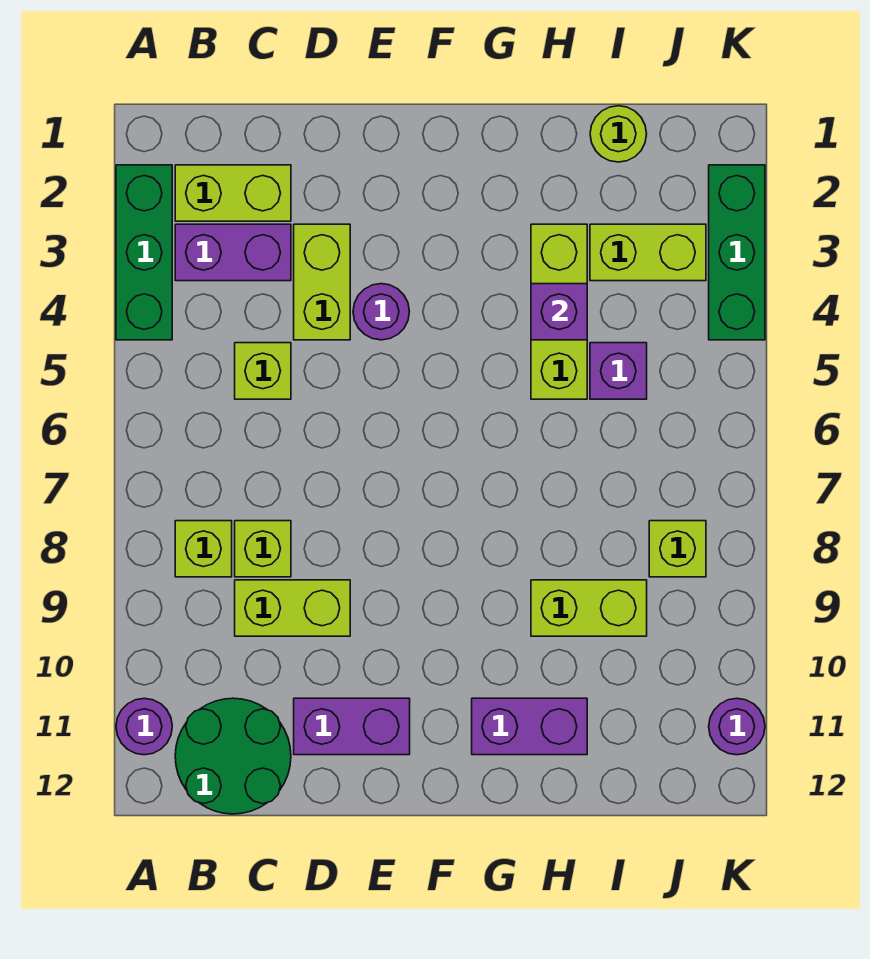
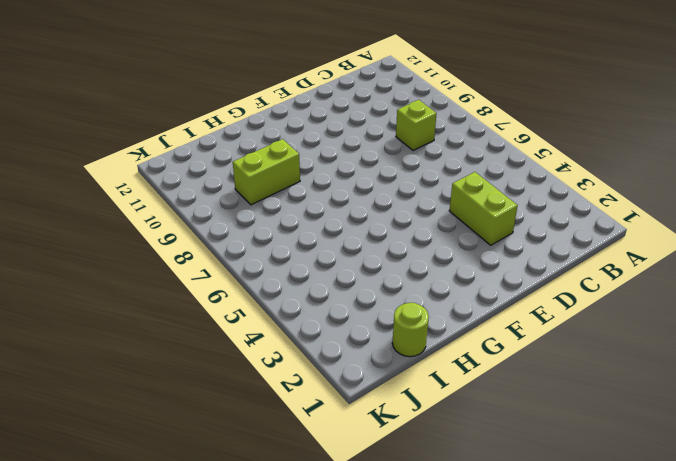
none -> green brick A2:A4 level 1
none -> purple round brick A11 level 1
none -> lime brick B2:C2 level 1

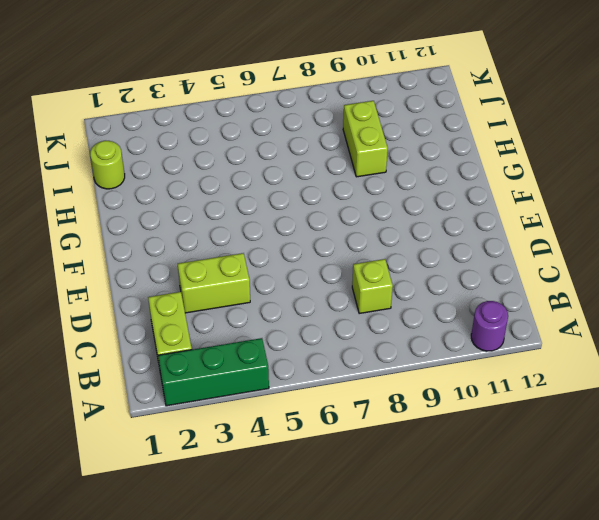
none -> purple brick B3:C3 level 1
none -> lime brick B8 level 1
none -> green round brick B11:C12 level 1

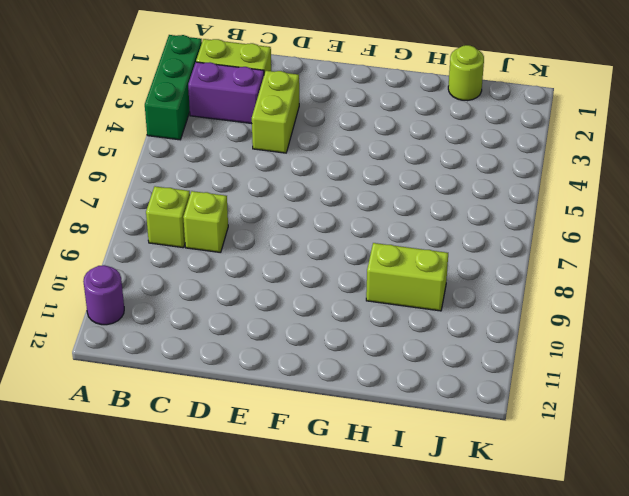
none -> green round brick B11:C12 level 1
none -> lime brick C5 level 1
none -> lime brick C9:D9 level 1

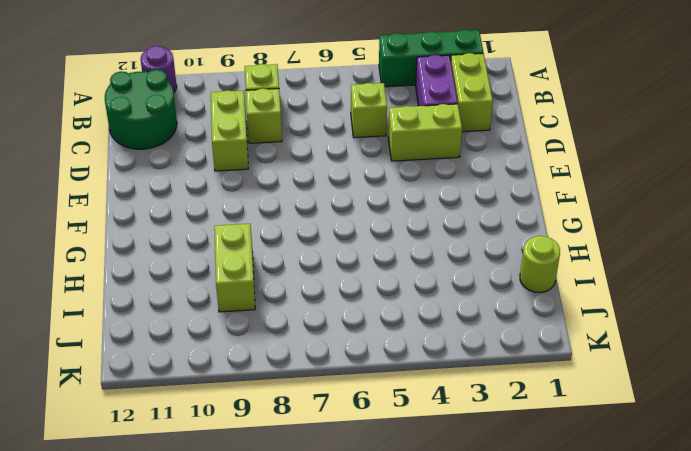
none -> purple brick D11:E11 level 1
none -> purple round brick E4 level 1
none -> purple brick G11:H11 level 1

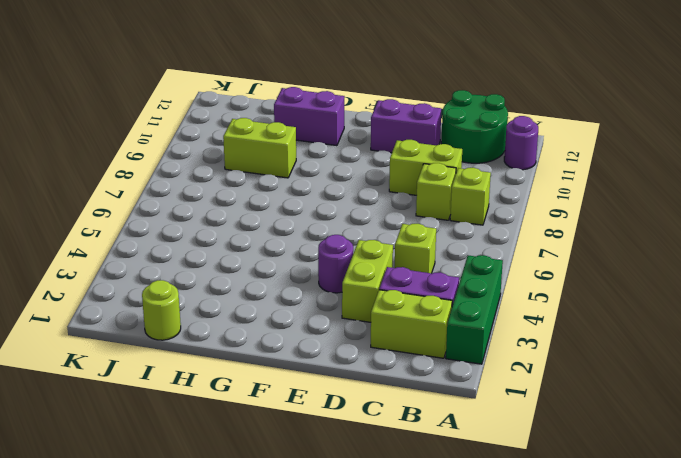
none -> lime brick H3:H5 level 1
none -> lime brick I3:J3 level 1
none -> purple brick I5 level 1

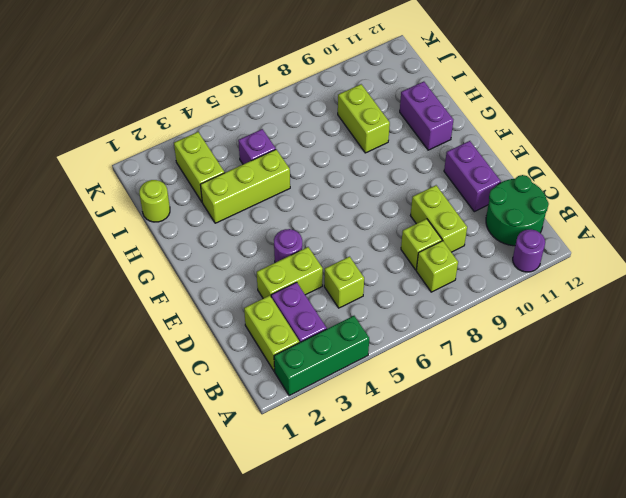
none -> lime brick J8 level 1
none -> green brick K2:K4 level 1
none -> purple round brick K11 level 1

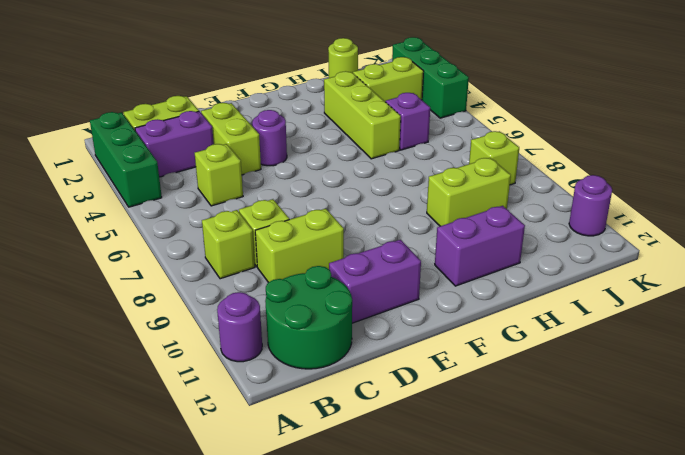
none -> purple brick H4 level 2

